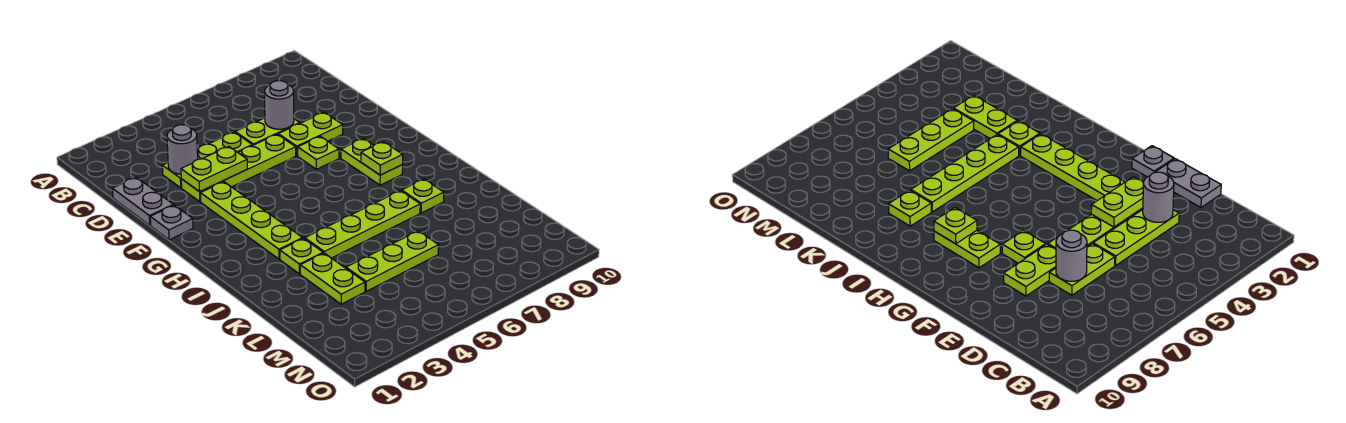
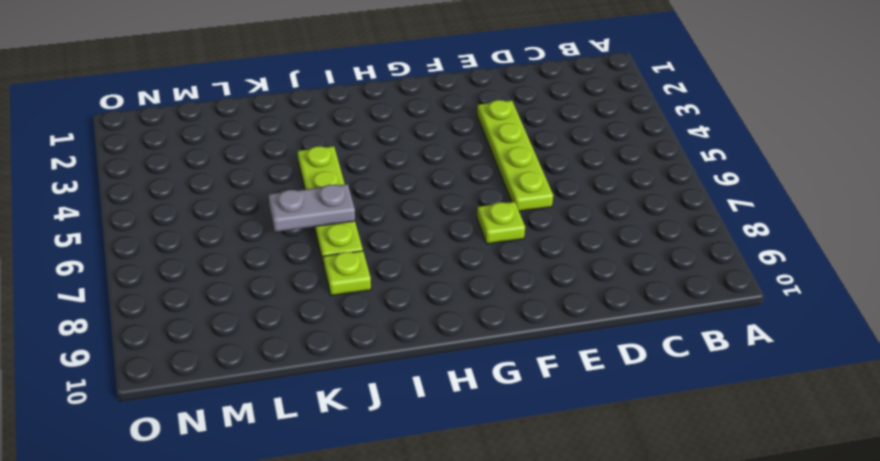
grey plate J6:K6 level 2 -> grey plate D1:E1 level 1
none -> lime plate D3:D5 level 1
none -> lime plate D6:D7 level 1
none -> lime plate E7:E8 level 1

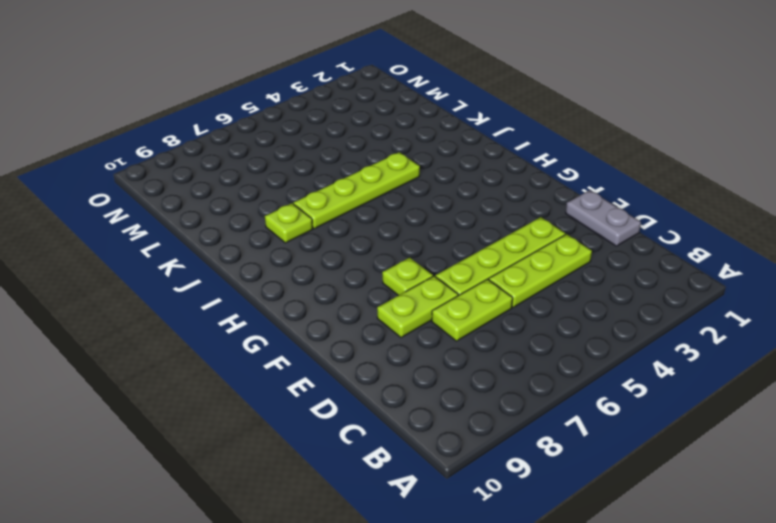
none -> grey plate F1 level 1
none -> lime plate F3:I3 level 1
none -> lime plate G8:H8 level 1

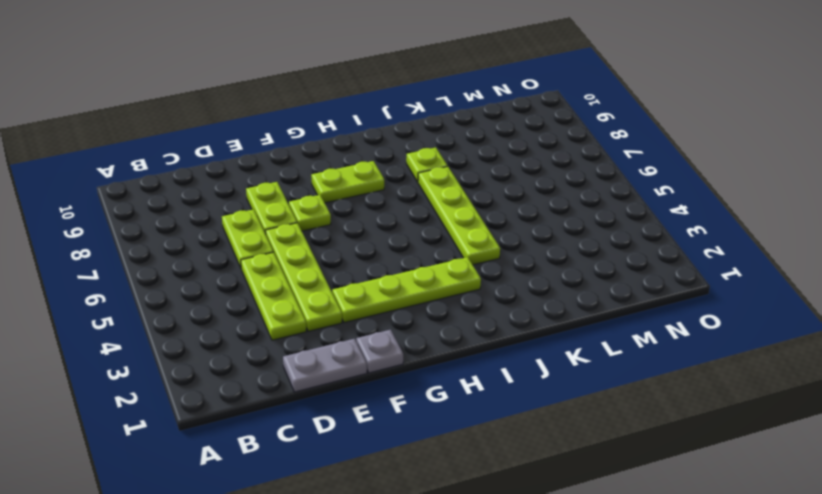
none -> lime plate J3 level 1
none -> lime plate K3:L3 level 1
none -> lime plate L4:L6 level 1

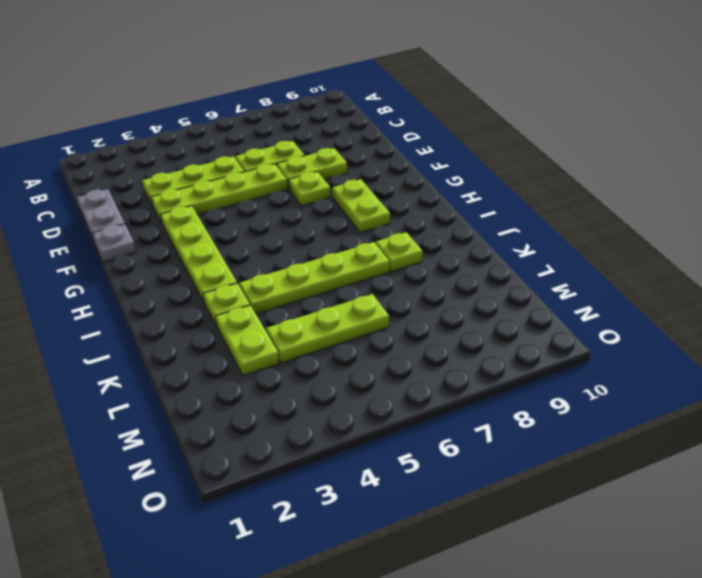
none -> grey round brick D3 level 2
none -> grey round brick D7 level 2
none -> lime plate E3:E4 level 2

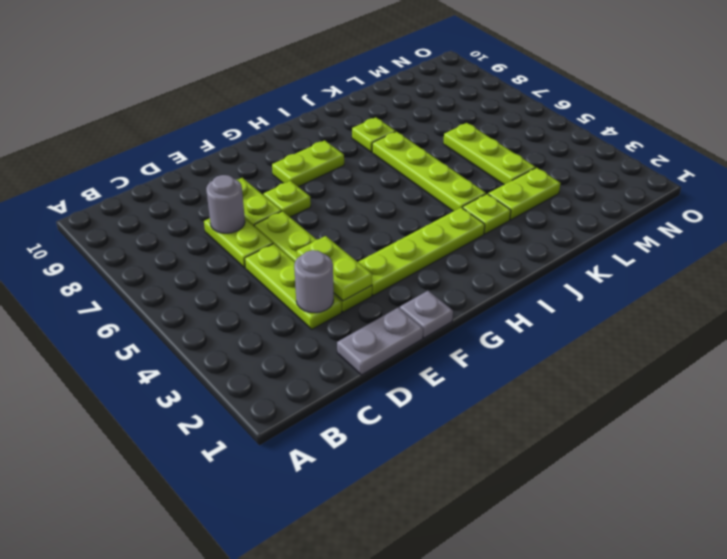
none -> lime plate H8 level 2

